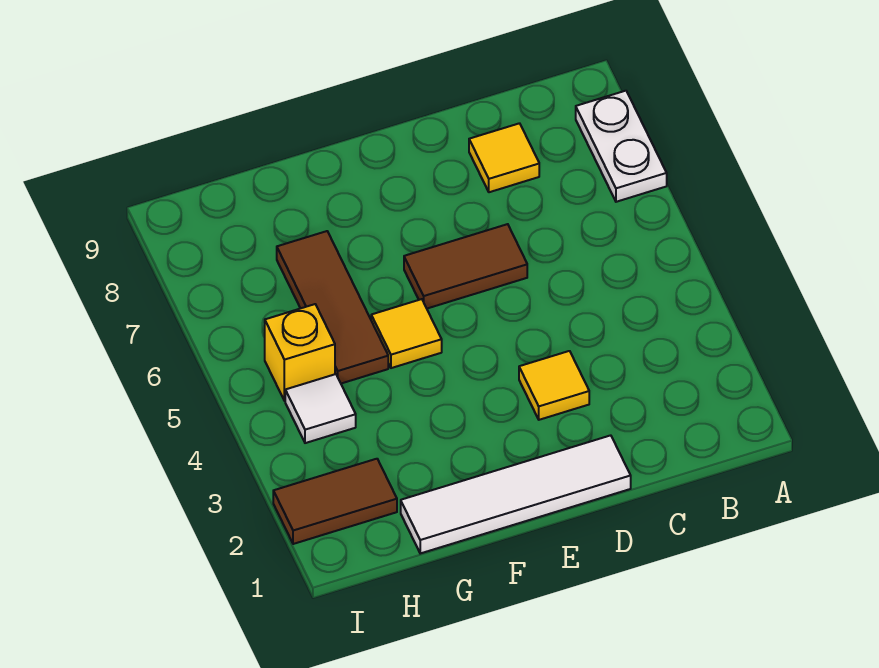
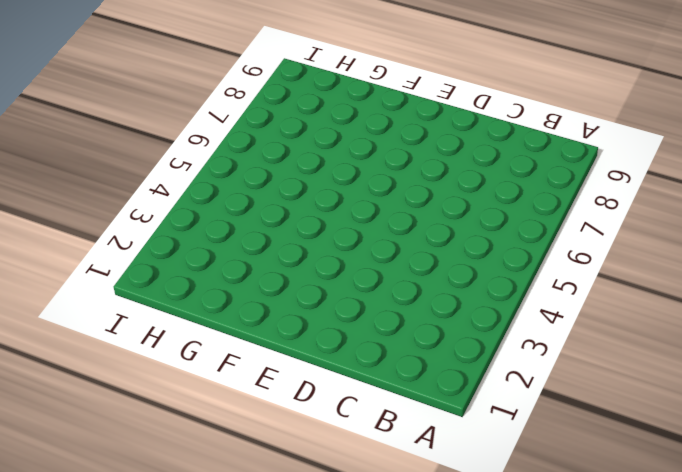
none -> white plate A7:A8 level 1
none -> yellow tile C8 level 1

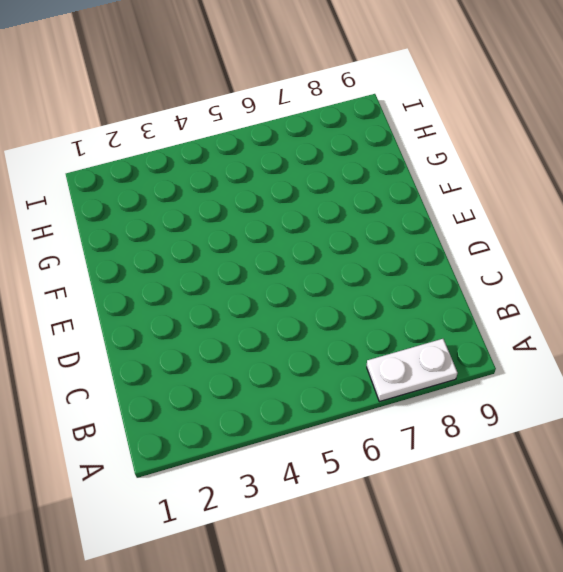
none -> yellow tile C8 level 1
none -> white tile D1:G1 level 1

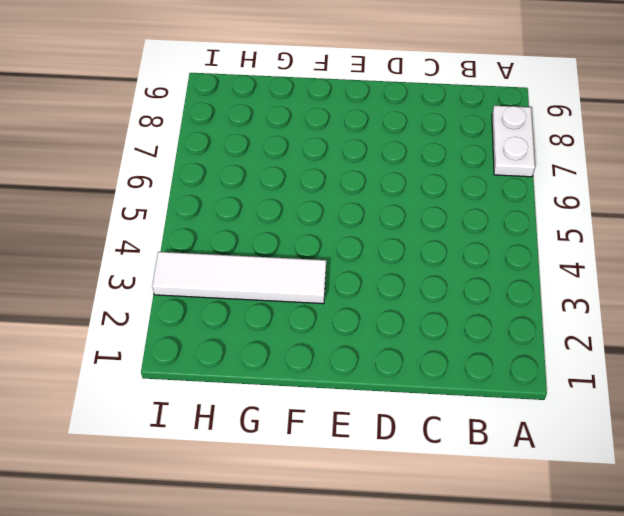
white tile F3:I3 level 1 -> white tile D1:G1 level 1
none -> yellow tile C8 level 1
none -> yellow tile D3 level 1

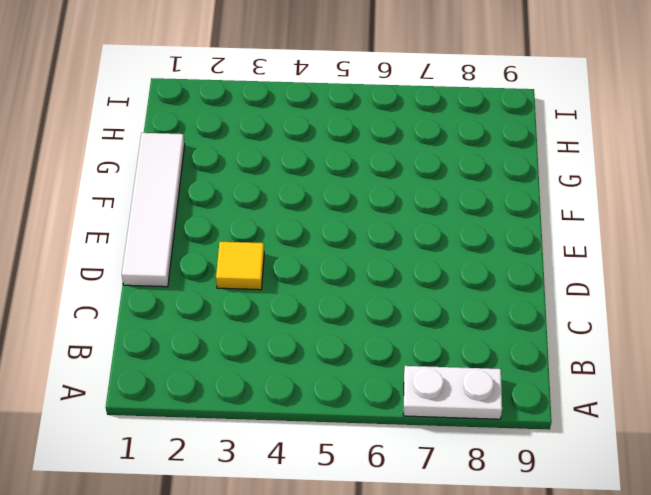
none -> yellow tile C8 level 1
none -> brown tile D6:E6 level 1

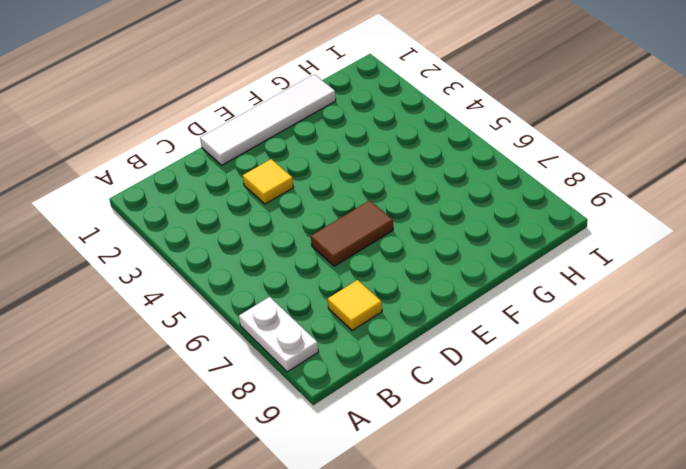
none -> yellow tile F5 level 1
none -> brown tile G5:G7 level 1

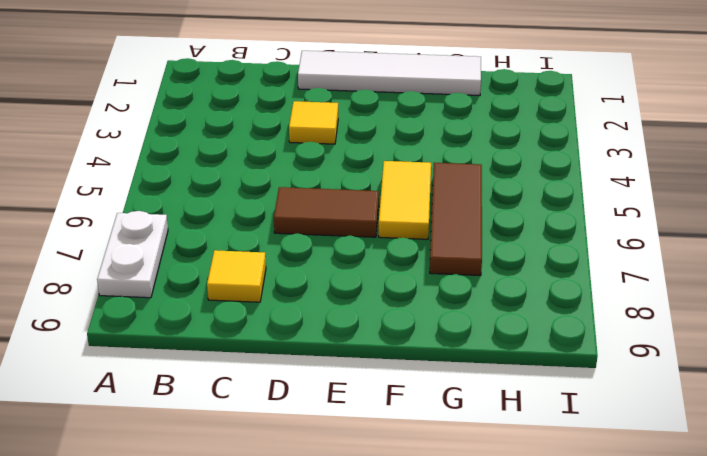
yellow tile F5:F6 level 1 -> yellow tile F5 level 1
none -> brown tile H2:I2 level 1
none -> white tile H4 level 1

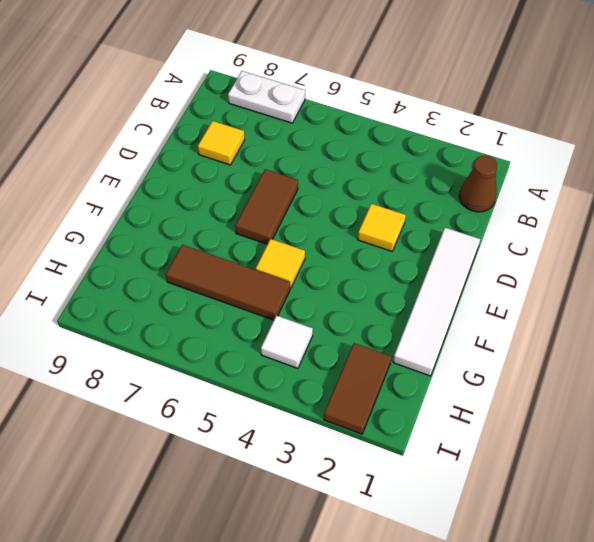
brown cone B1 level 1 -> none
none -> yellow brick H5 level 1

